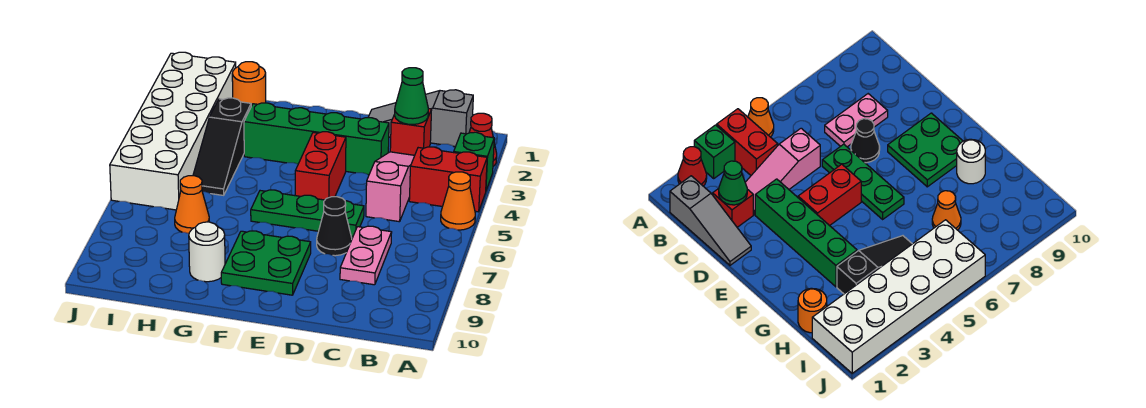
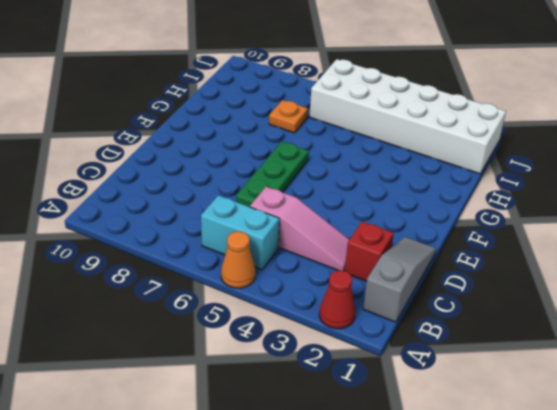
cyan brick B5:B6 level 1 -> none
orange plate H7 level 1 -> orange cone H7 level 1
none -> green brick A3 level 1
none -> red brick A4:B4 level 1
none -> pink plate C7:C8 level 1

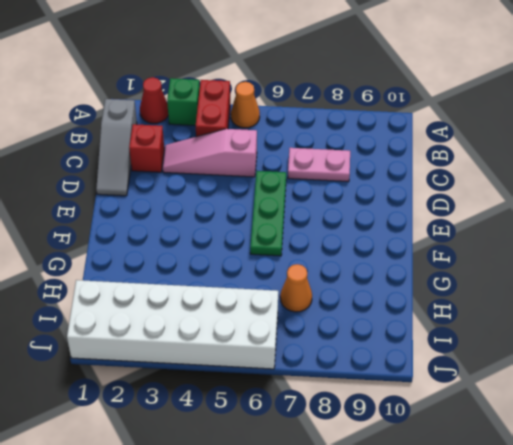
none -> green brick D3:G3 level 1
none -> black cone D7 level 1
none -> red brick E4:E5 level 1

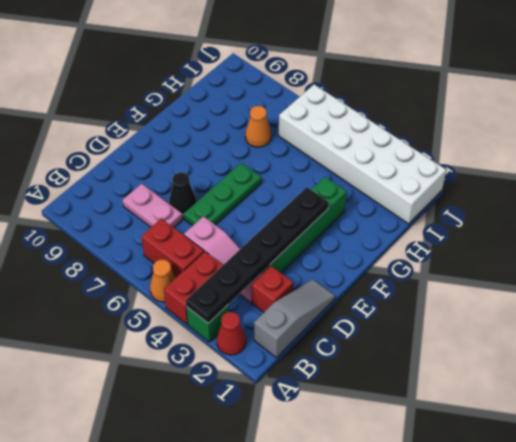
black plate A3:F3 level 2 -> none
red brick B5:B6 level 1 -> red brick E4:E5 level 1
none -> green plate E8:F9 level 1
none -> white round brick G9 level 1
none -> orange round brick H1 level 1

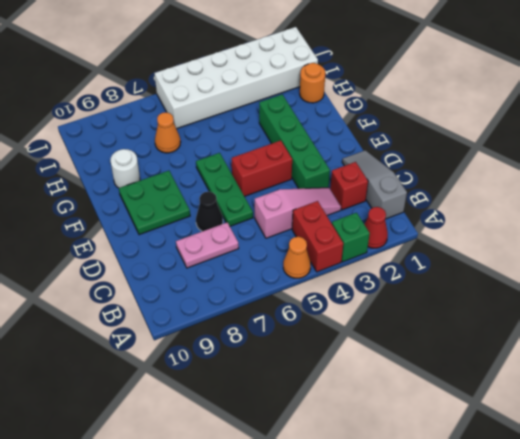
none -> black slope H3:H5 level 1 top 3
none -> green cone C2 level 2

